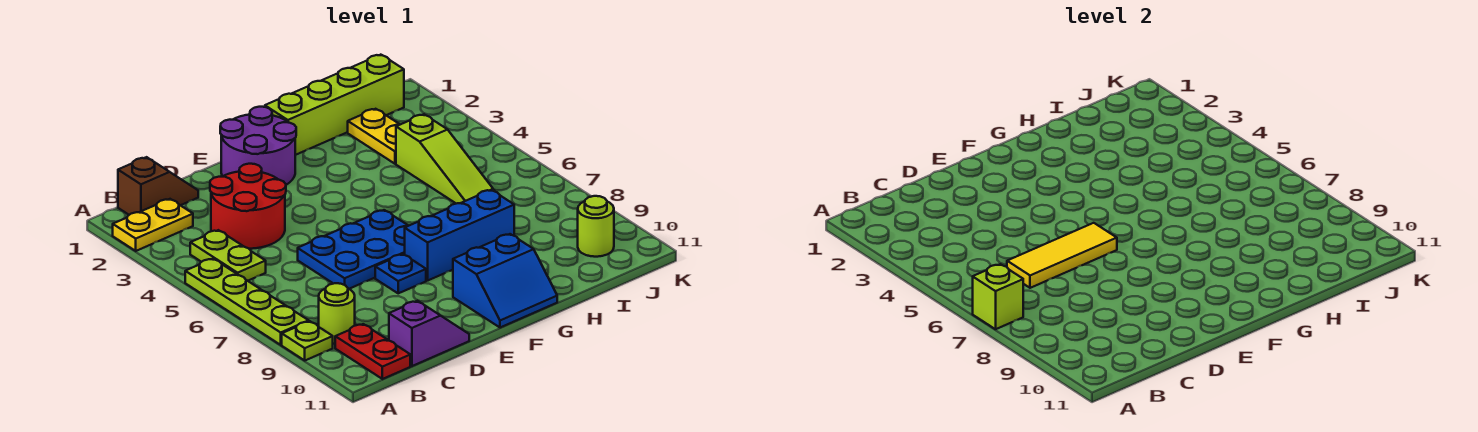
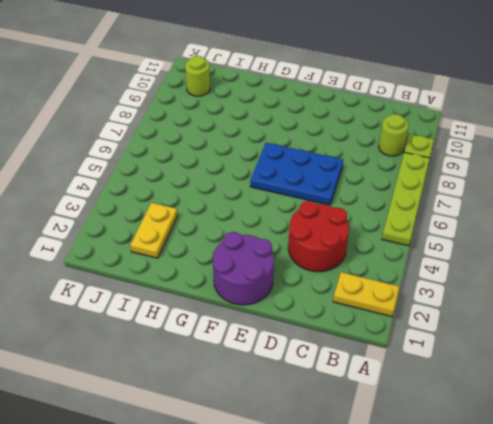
none -> brown slope B1:C1 level 1 top B
none -> lime plate B4:B5 level 1
none -> red plate B10:B11 level 1

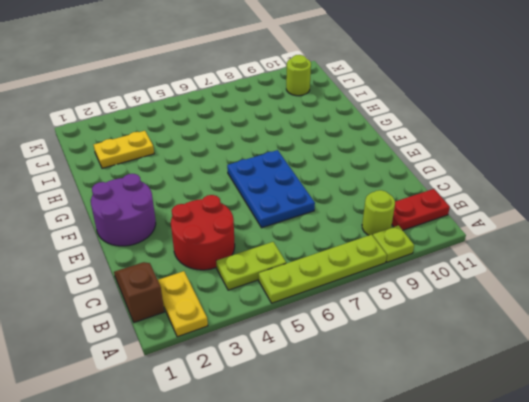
none -> purple slope C11:D11 level 1 top C
none -> blue plate E8 level 1
none -> blue brick F8:H8 level 1

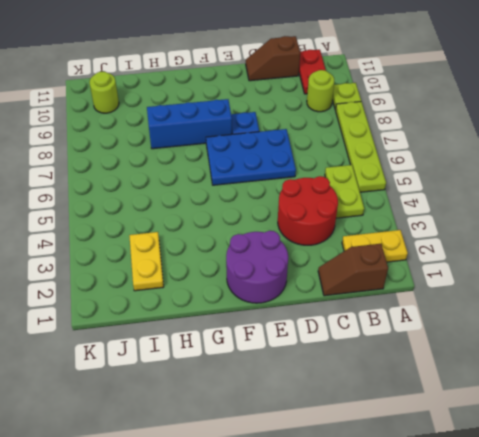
brown slope C11:D11 level 1 top C -> purple slope C11:D11 level 1 top C
none -> blue slope F10:G11 level 1 top 10
none -> lime brick G1:J1 level 1
none -> lime slope I4:I6 level 1 top 4

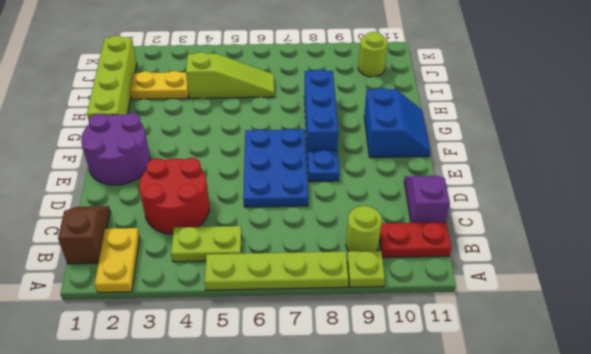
none -> lime brick A7 level 2
none -> yellow tile C6:E6 level 2

